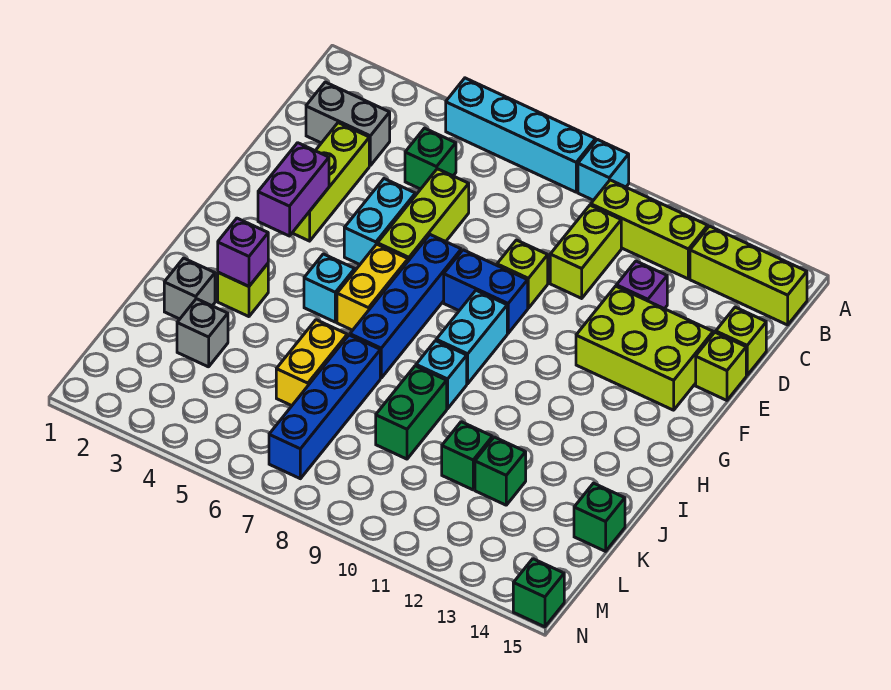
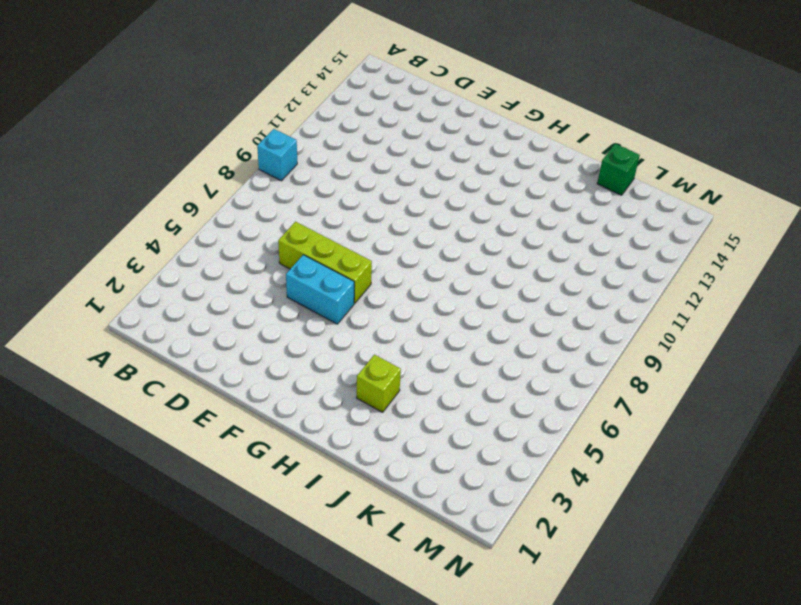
none -> cyan brick A5:A8 level 1
none -> lime brick B10:B12 level 1
none -> lime brick B13:B15 level 1
none -> grey brick C2:C3 level 1

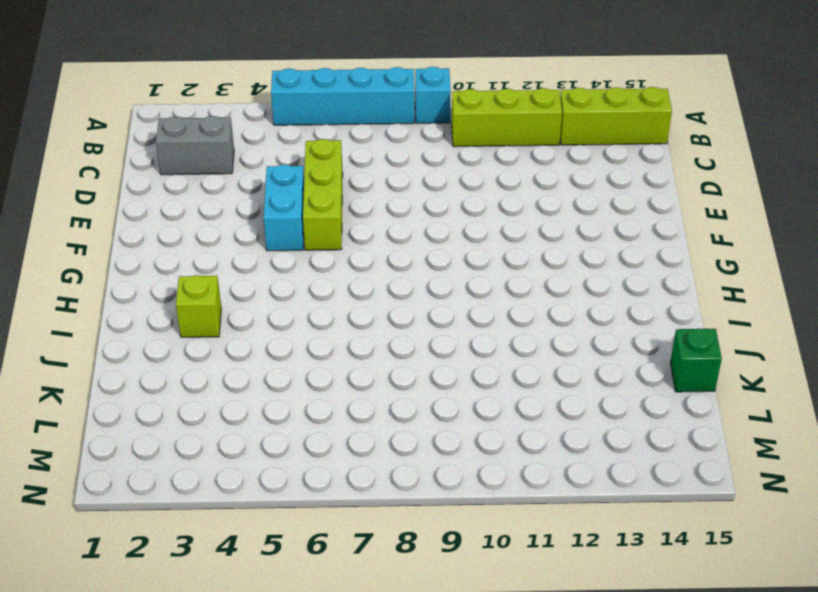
none -> green brick C5 level 1
none -> lime brick C10:D10 level 1
none -> lime brick D3:F3 level 1
none -> purple brick D12 level 1

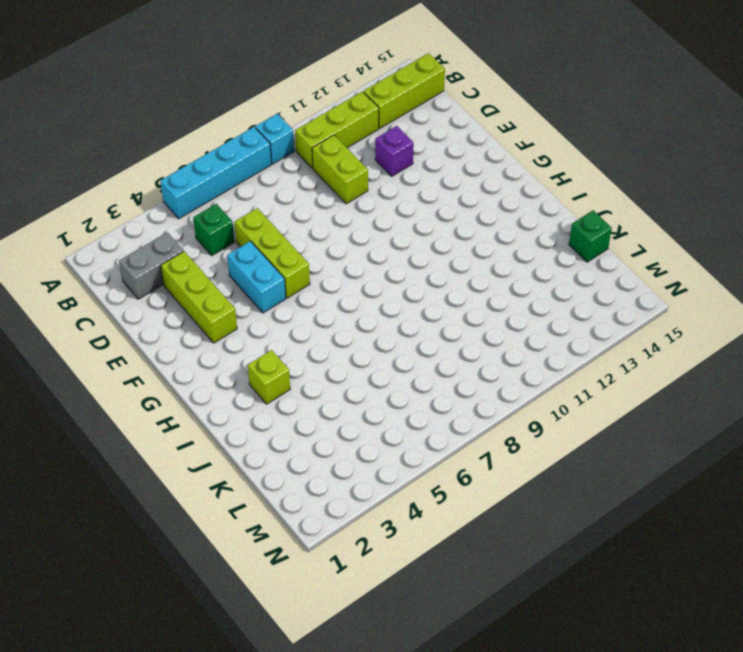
none -> lime brick D15 level 1
none -> lime brick E9 level 1
none -> lime brick E12:F14 level 1
none -> lime brick E15 level 1

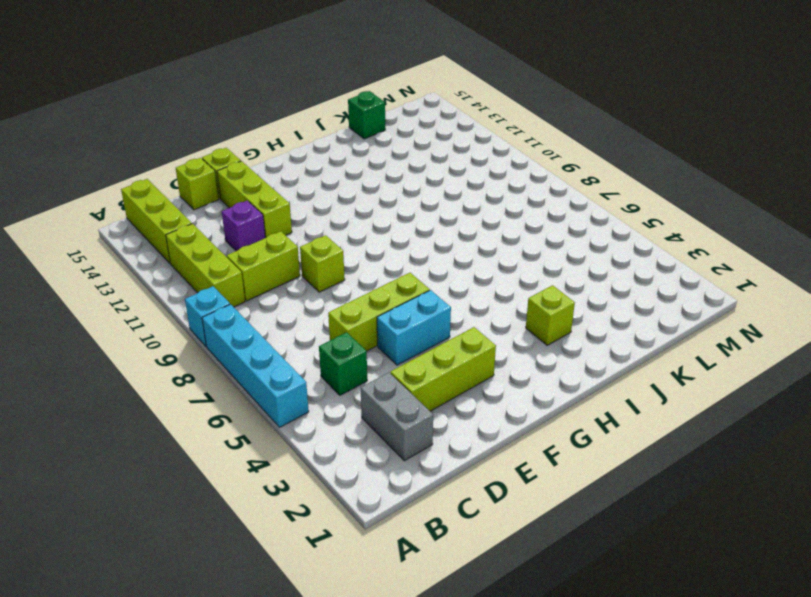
lime brick E12:E14 level 1 -> lime brick E12:F14 level 1
none -> blue brick F7:I7 level 1
none -> blue brick F8:F9 level 1
none -> yellow brick G6:H6 level 1
none -> cyan brick G9:H9 level 1

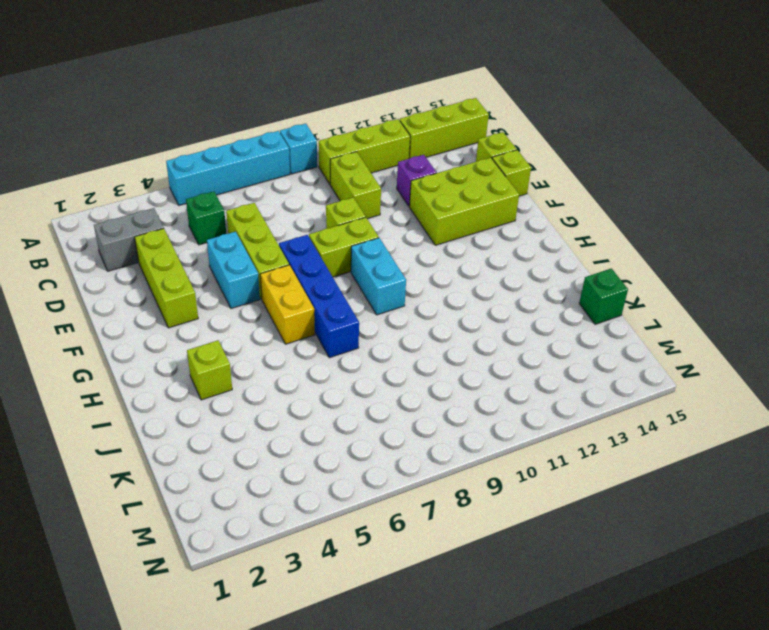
lime brick F8:F9 level 1 -> blue brick F8:F9 level 1
none -> cyan brick H5 level 1
none -> cyan brick I9 level 1
none -> grey brick J2 level 1
none -> yellow brick J6:K6 level 1

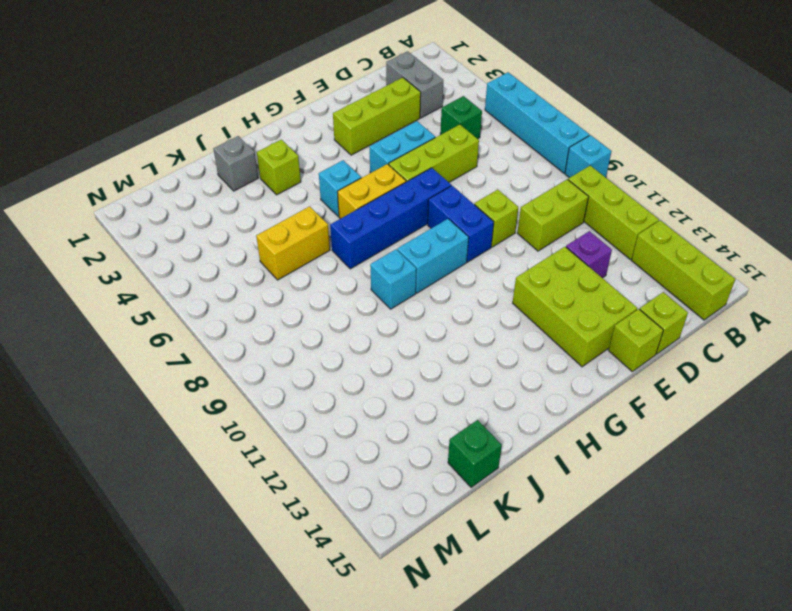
none -> blue brick J7:M7 level 1
none -> green brick J9:K9 level 1
none -> grey brick K3 level 1
none -> green brick K11 level 1

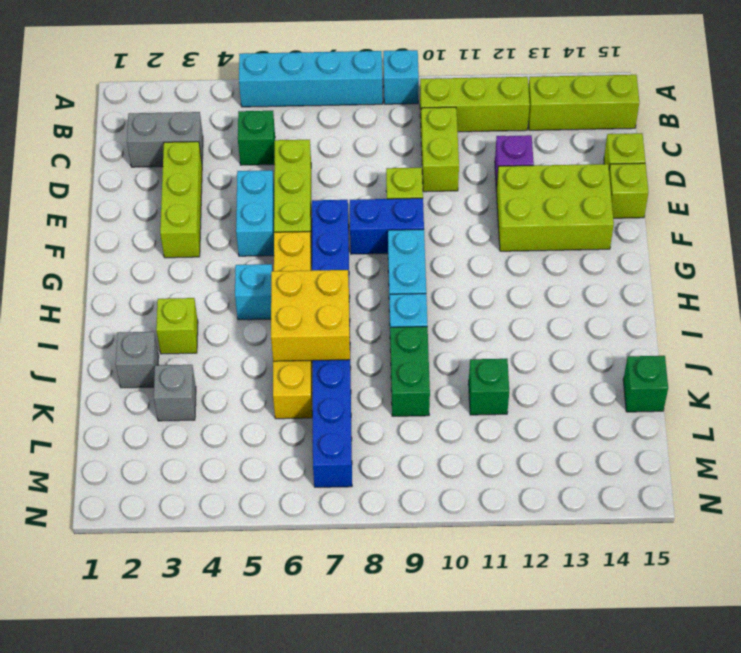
yellow brick I6:J7 level 2 -> none
none -> green brick K12 level 1
none -> green brick N15 level 1
none -> purple brick F3:G3 level 2
none -> purple brick I3 level 2

